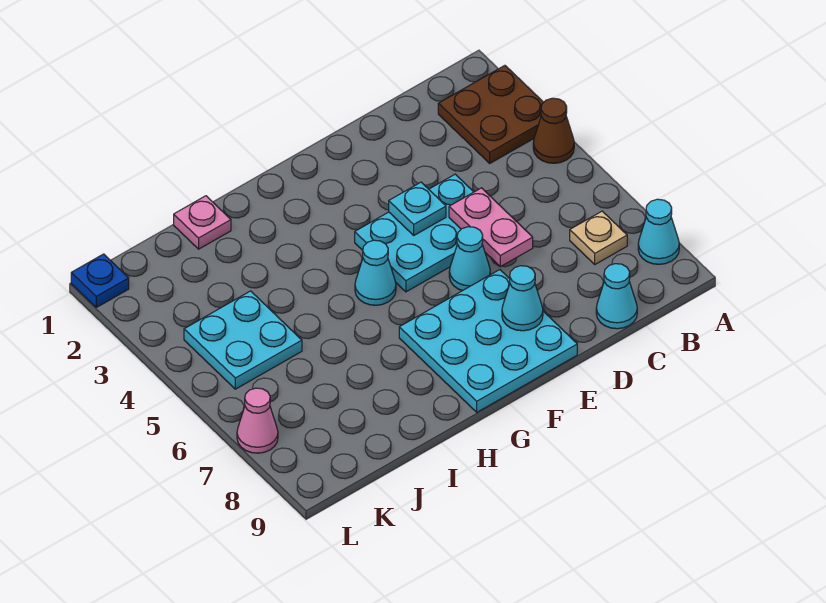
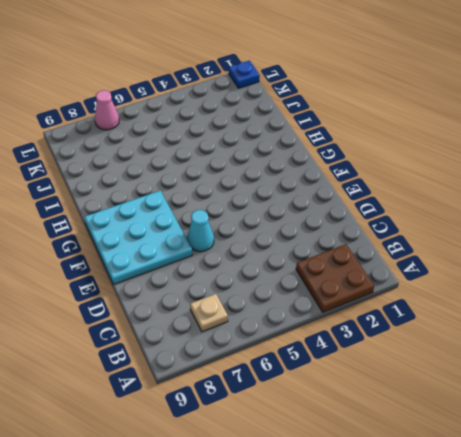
none -> brown cone A4 level 1
none -> cyan cone A8 level 1
none -> cyan cone C9 level 1

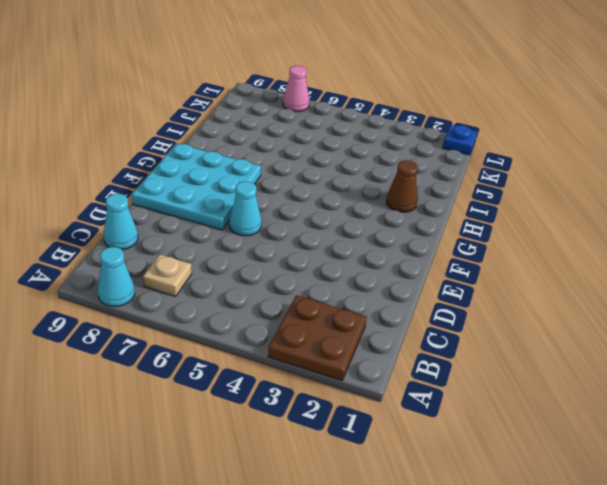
brown cone H2 level 1 -> brown cone A4 level 1
none -> cyan plate D4:F5 level 1
none -> cyan cone G5 level 1
none -> pink plate I1 level 1

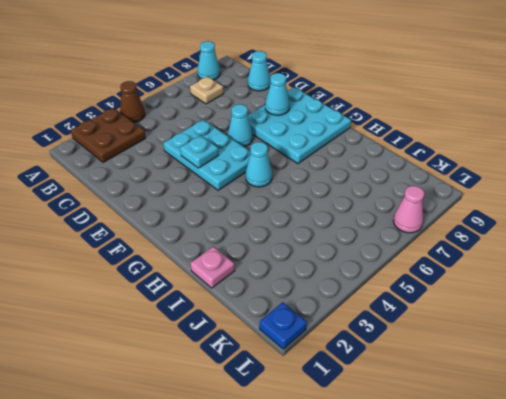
none -> cyan plate J4:K5 level 1
none -> pink plate D5:D6 level 2

